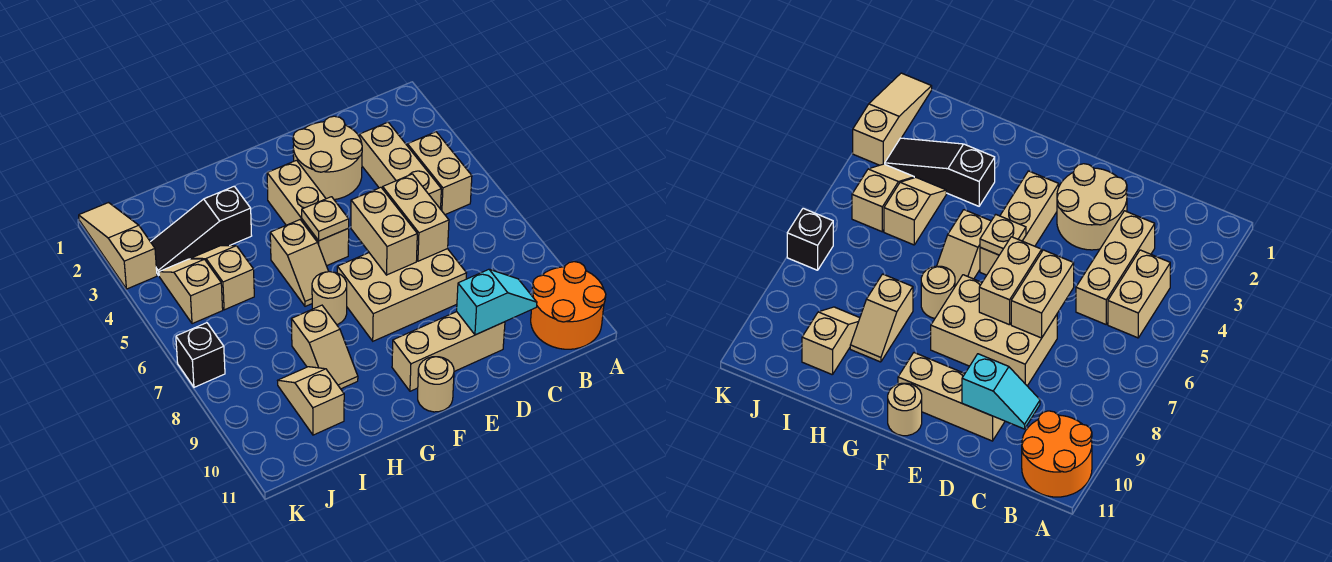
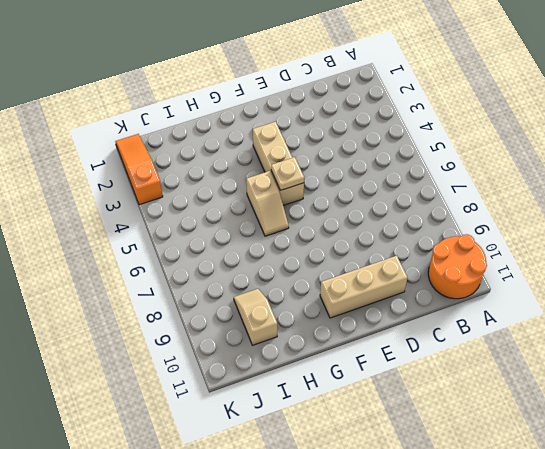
orange slope K1:K3 level 1 top 3 -> tan slope K1:K3 level 1 top 3
none -> tan brick B4:B5 level 1
none -> tan brick C3:C5 level 1
none -> tan round brick D2:E3 level 1

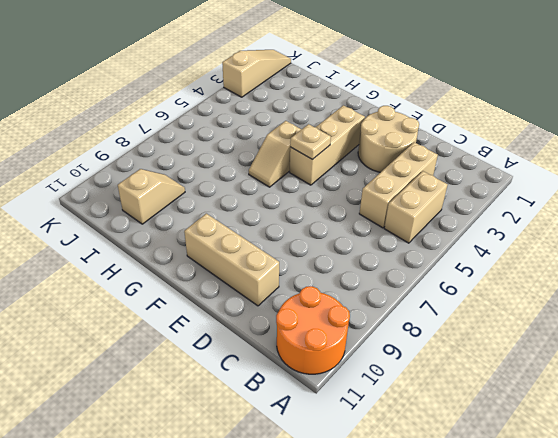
none -> tan brick D7:F8 level 1
none -> tan round brick F11 level 1
none -> tan round brick G7 level 1

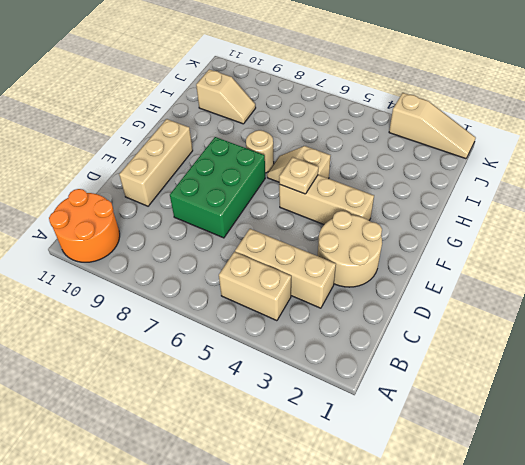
green brick D7:F8 level 1 -> tan brick D7:F8 level 1
none -> tan round brick F11 level 1
none -> black slope H3:J3 level 1 top H
none -> tan slope H8:H9 level 1 top 8

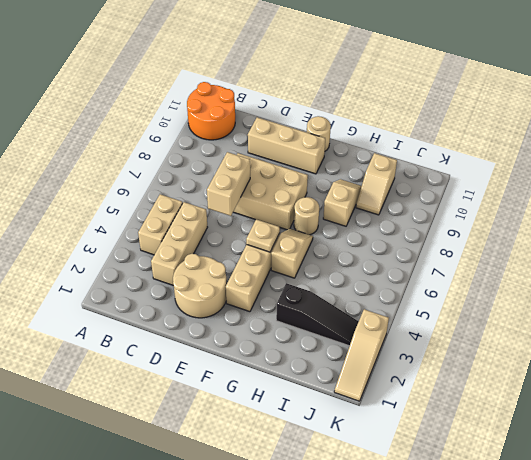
none -> tan slope I4:I5 level 1 top 5
none -> tan slope J4:J5 level 1 top 5
none -> black brick K7 level 1

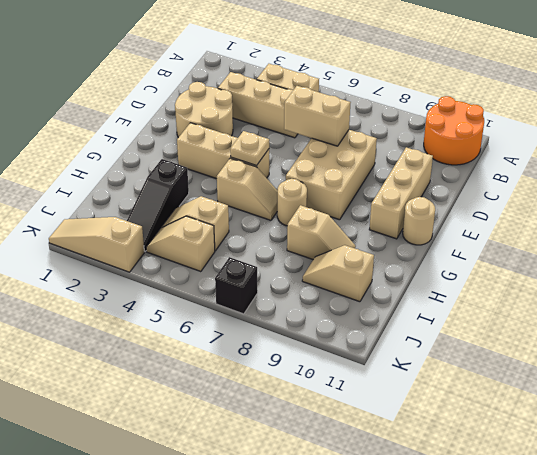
none -> cyan slope C10:D10 level 2 top D
none -> tan brick E6:E7 level 2

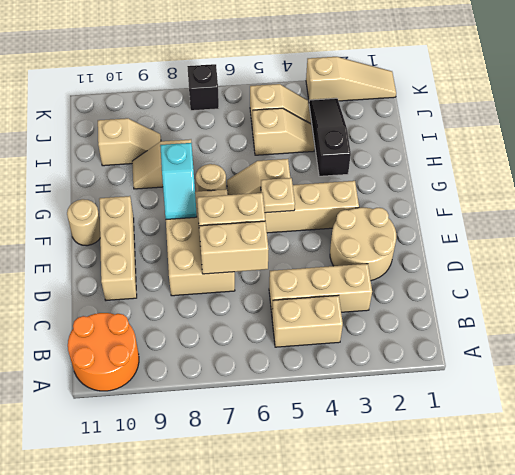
cyan slope F8:G8 level 2 top G -> cyan slope C10:D10 level 2 top D

